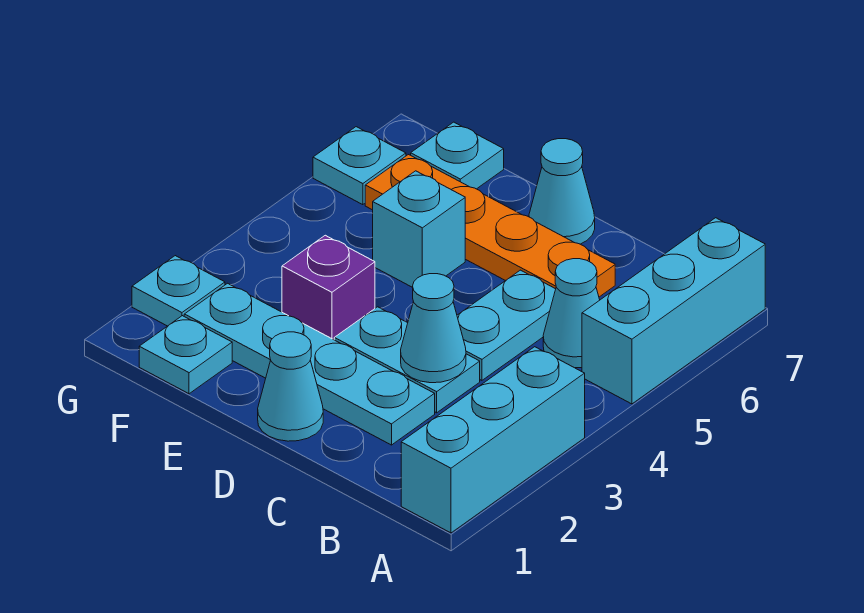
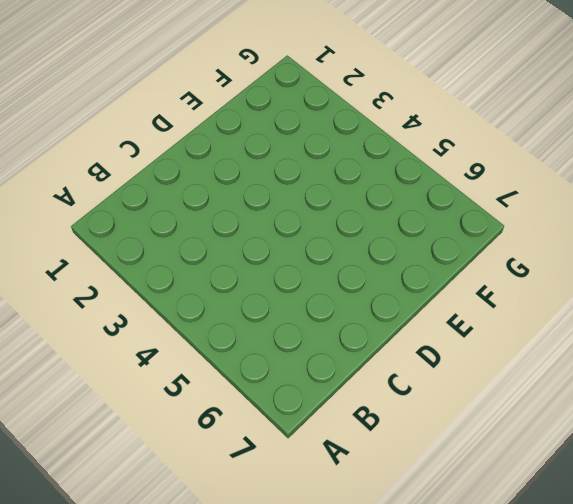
none -> cyan brick A1:A3 level 1
none -> cyan brick A5:A7 level 1
none -> cyan cone B5 level 1

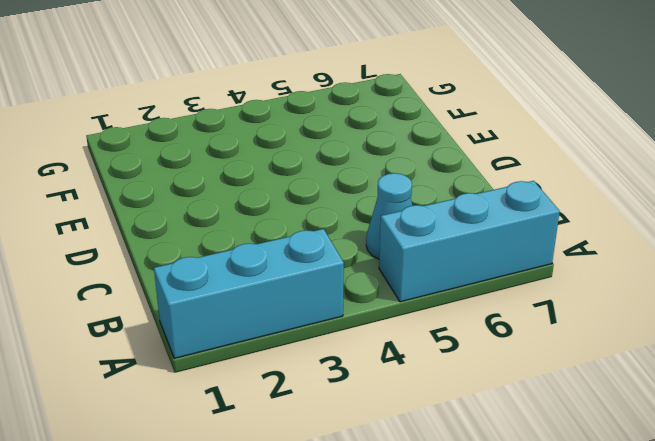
none -> cyan plate C2:F2 level 1
none -> cyan plate C3:D3 level 1
none -> cyan plate C4:C5 level 1

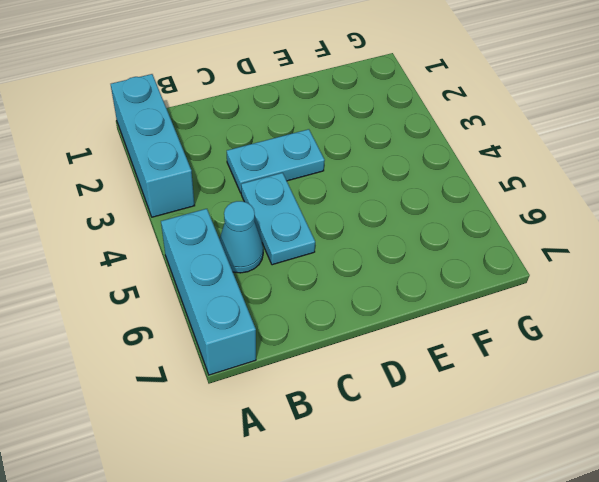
none -> cyan plate C2:F2 level 1
none -> orange plate C6:F6 level 1
none -> cyan cone D1 level 1

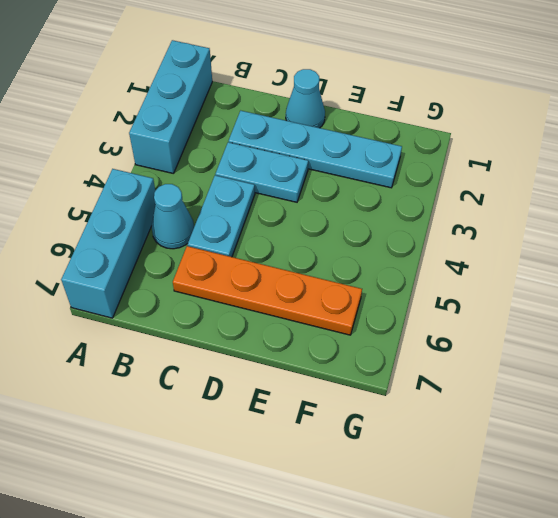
none -> cyan cone D7 level 1
none -> purple brick E3 level 1
none -> cyan brick E5 level 1

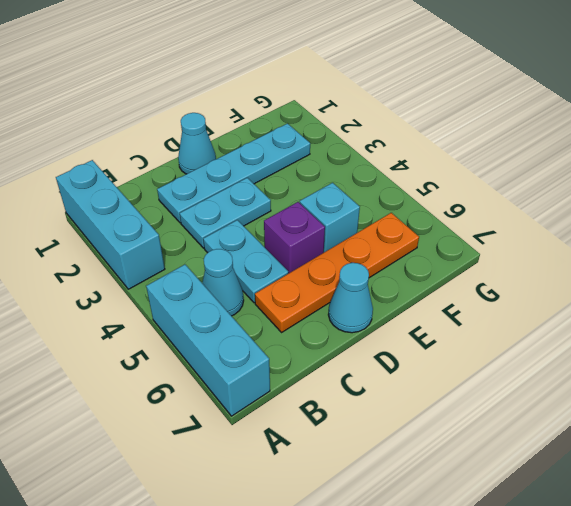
purple brick D5 level 1 -> purple brick E3 level 1
none -> cyan plate F1 level 1
none -> cyan plate F7 level 1
none -> cyan plate G2 level 1

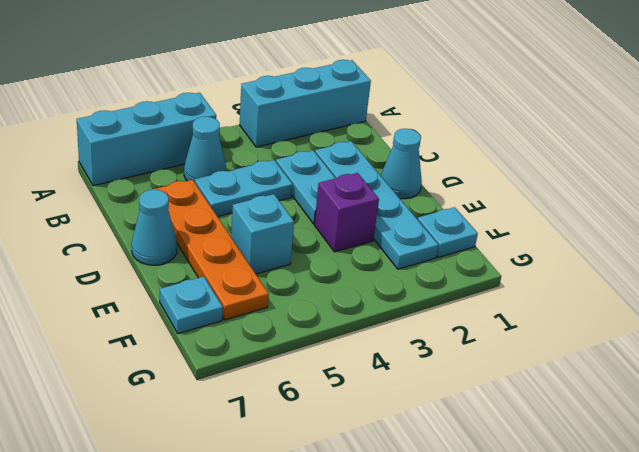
none -> cyan plate G2 level 1
none -> cyan plate G6 level 1
none -> cyan cone C3 level 2

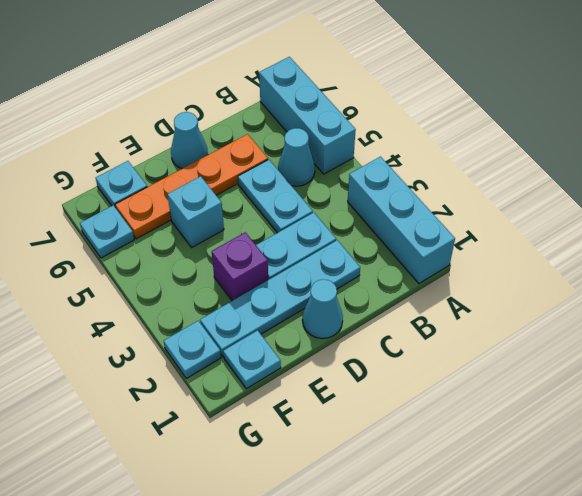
none -> cyan cone C3 level 2

